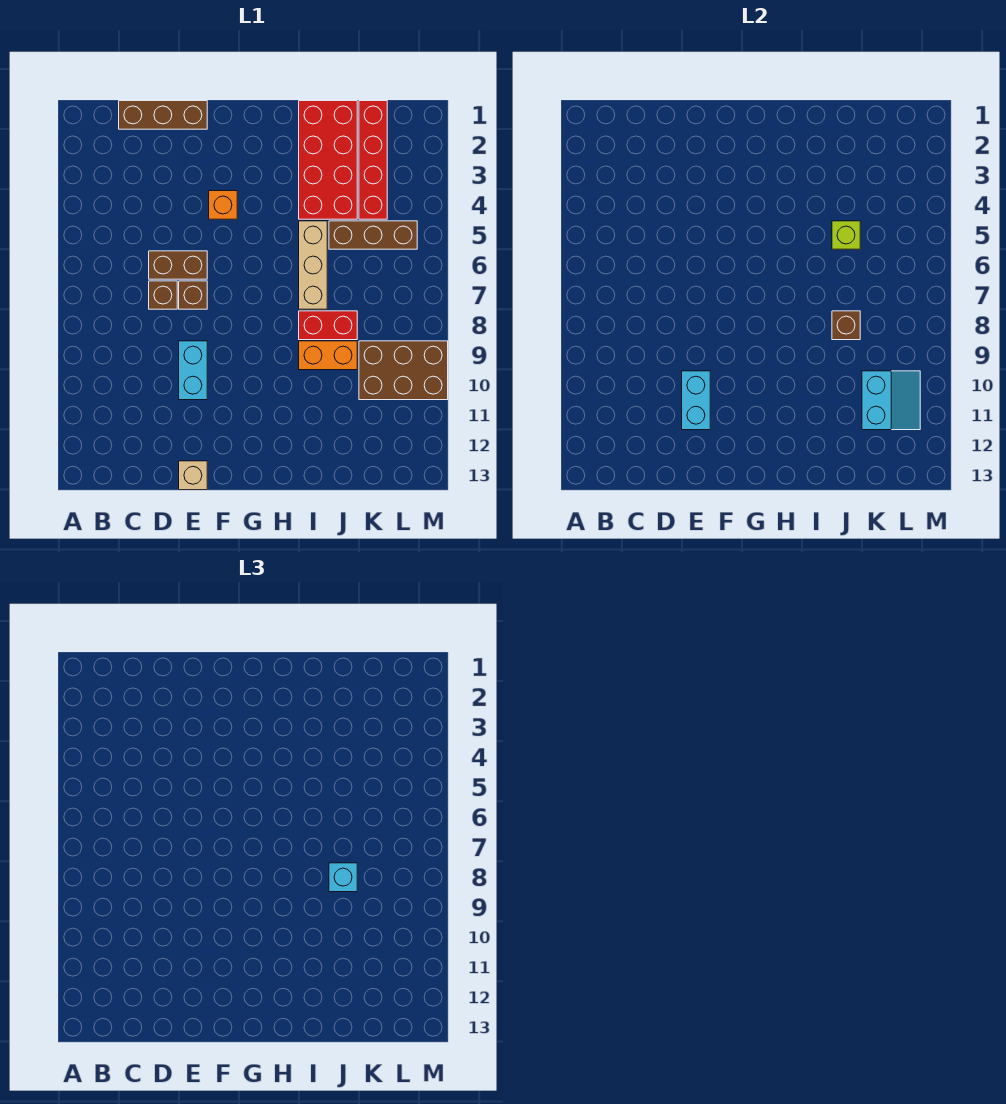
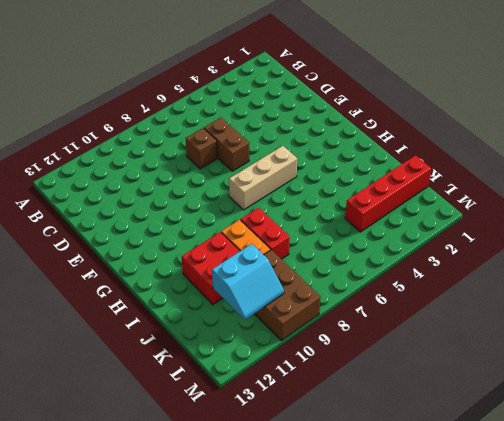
tan brick G5:G7 level 1 -> tan brick I5:I7 level 1
red brick I10:J11 level 1 -> none
none -> brown brick C1:E1 level 1
none -> brown brick E7 level 1
none -> cyan brick E9:E10 level 1

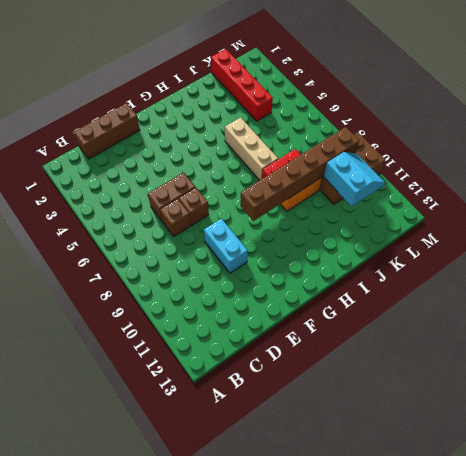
brown brick G9:L9 level 2 -> none
none -> tan brick E13 level 1
none -> orange brick F4 level 1
none -> red brick I1:J4 level 1

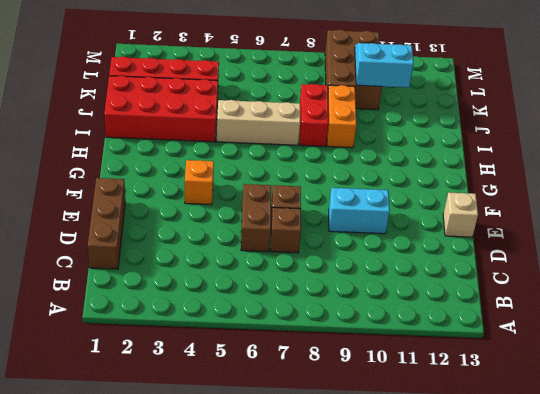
none -> brown brick J5:L5 level 1
none -> cyan brick E10:E11 level 2
none -> lime brick J5 level 2

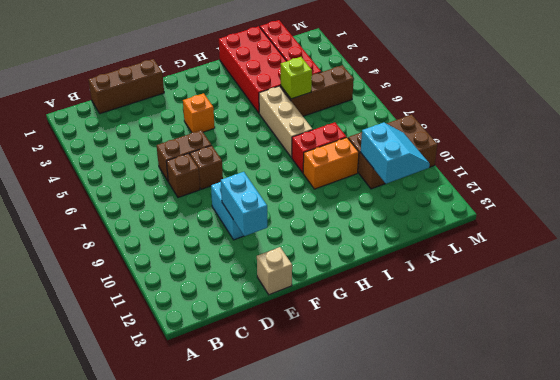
none -> brown brick J8 level 2
none -> cyan brick J8 level 3

